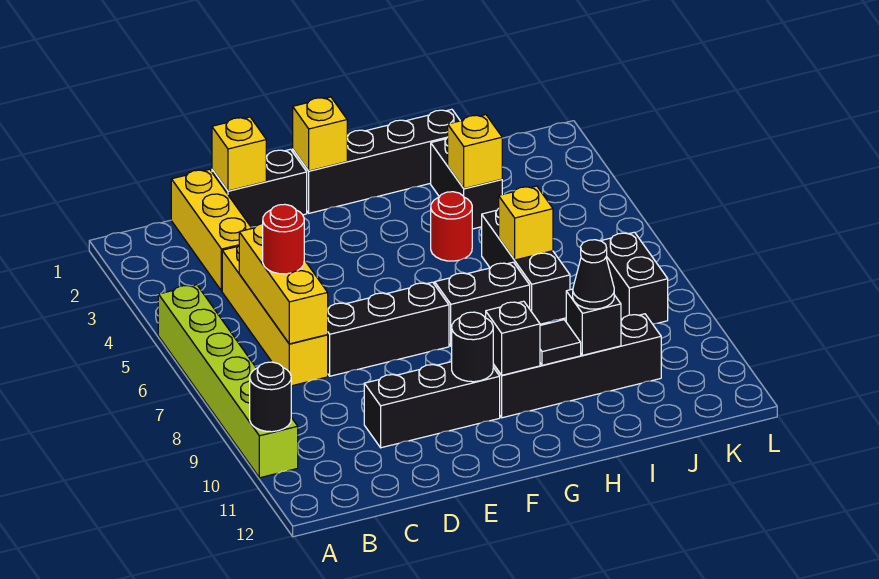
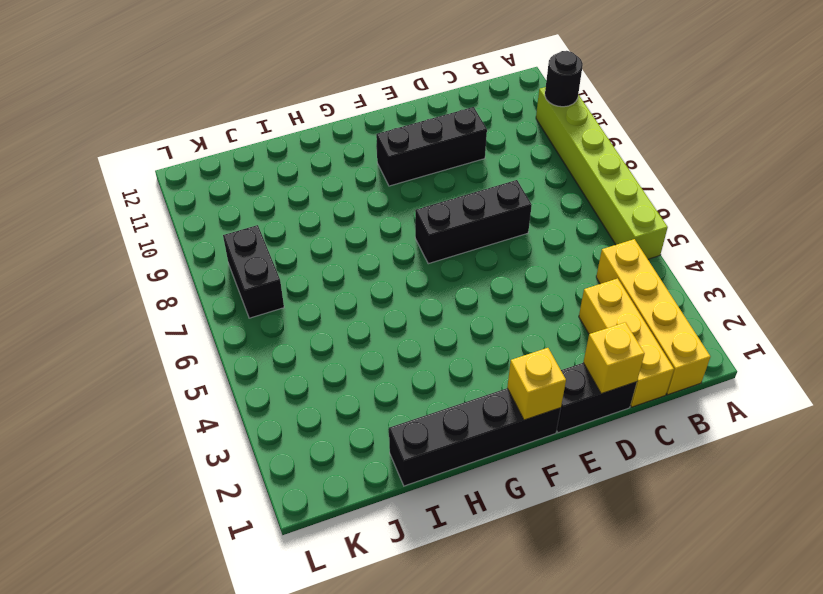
yellow brick B1:B4 level 1 -> yellow brick C4:C7 level 1
none -> black brick G7:H7 level 1
none -> black brick G10:J10 level 1
none -> red round brick H4 level 1

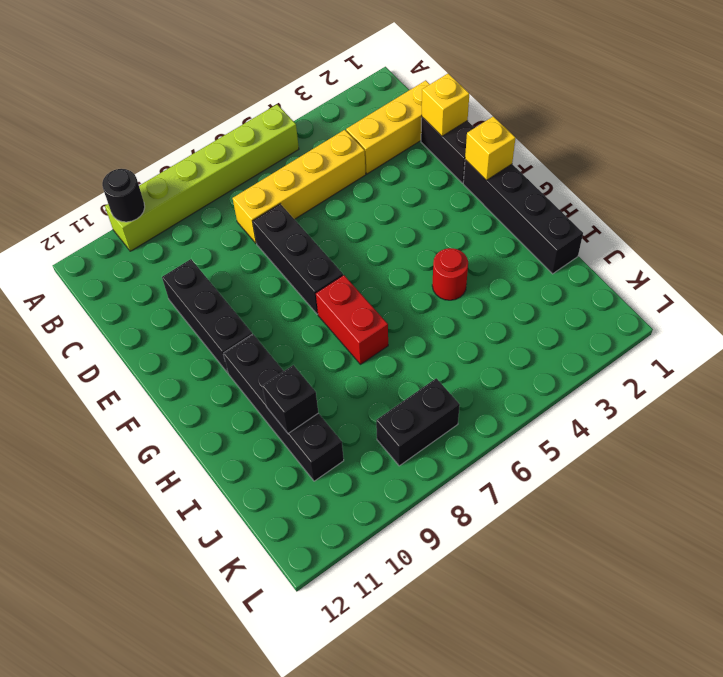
red brick G7:H7 level 1 -> black brick G7:H7 level 1
none -> black brick I2:I3 level 1
none -> black brick I5:I7 level 1
none -> yellow brick C5:C7 level 2

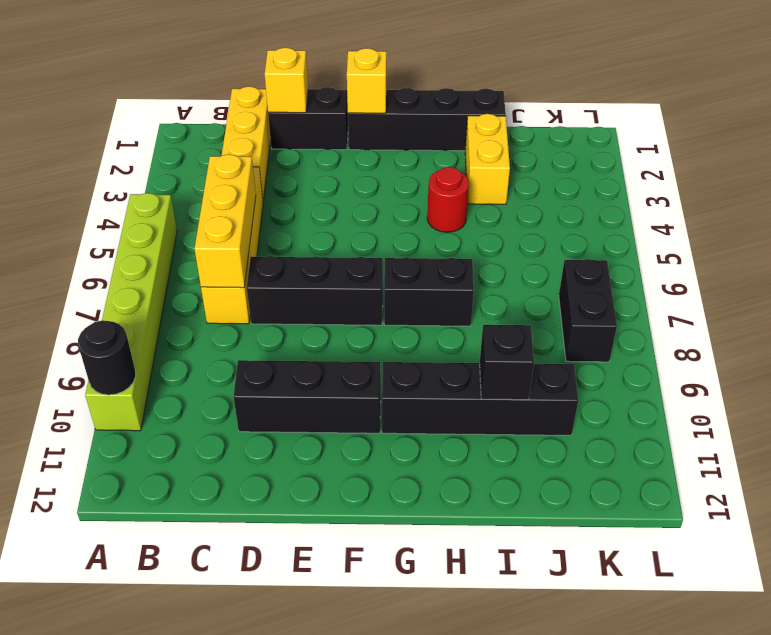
yellow brick I2:I3 level 1 -> black brick I2:I3 level 1
none -> black brick I5:I7 level 1
none -> black round brick F10 level 2
none -> black brick G10 level 2

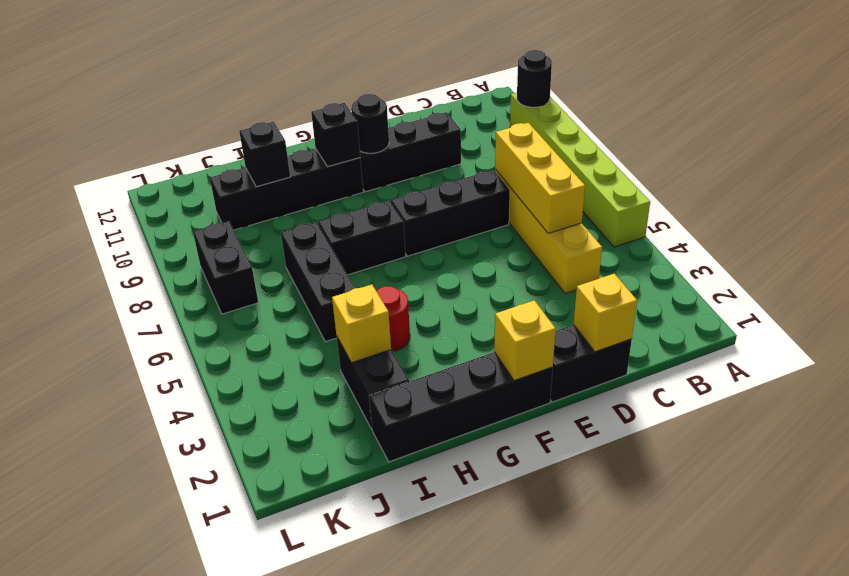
none -> yellow brick C1:C3 level 1
none -> black tile H10 level 2
none -> yellow brick I6 level 2

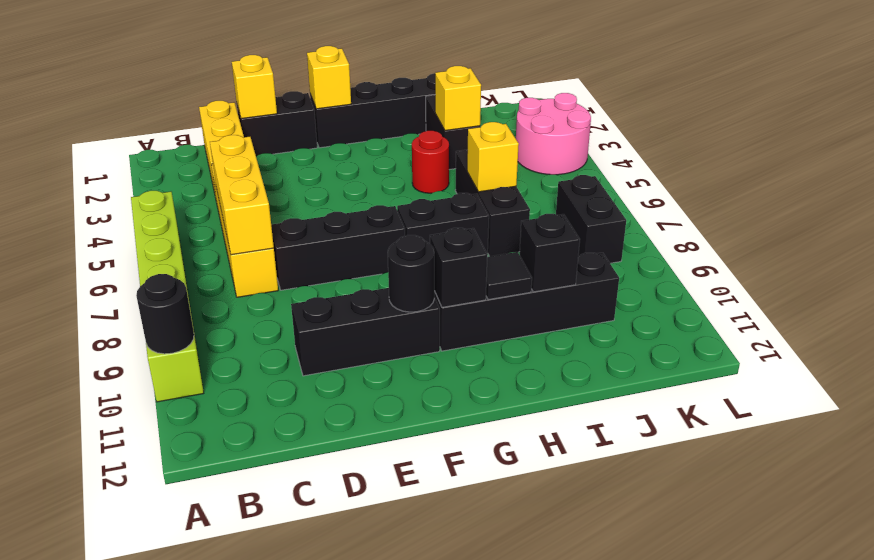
pink round brick K3:L4 level 1 -> none
none -> red round brick C6 level 3
none -> black cone I10 level 3

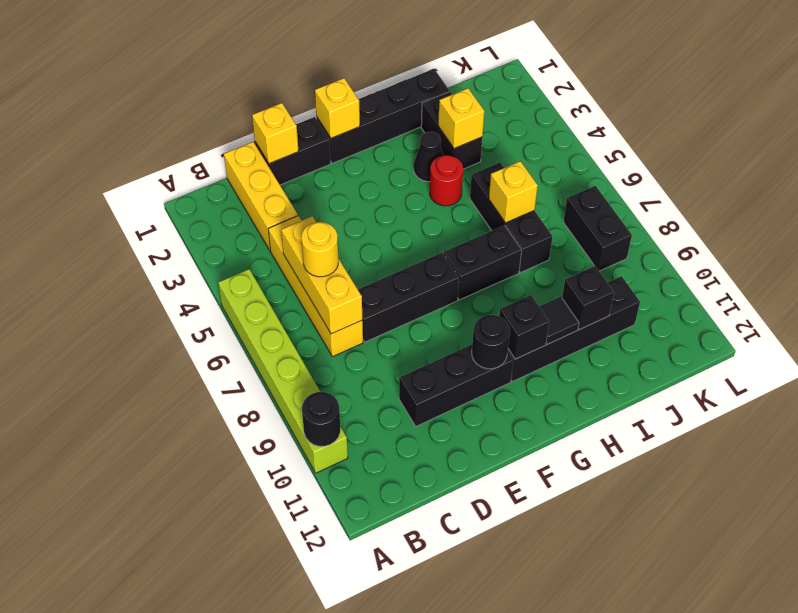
yellow round brick C6 level 3 -> red round brick C6 level 3
black cone H3 level 1 -> black cone I10 level 3

